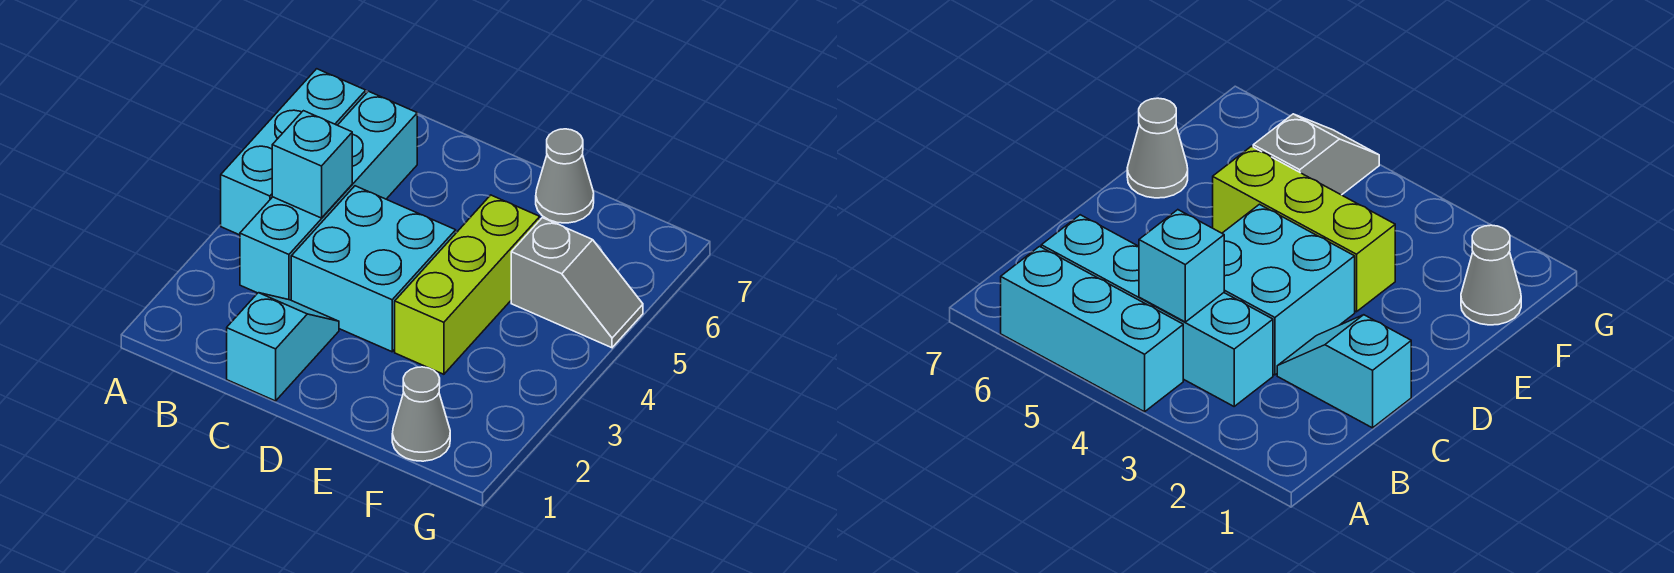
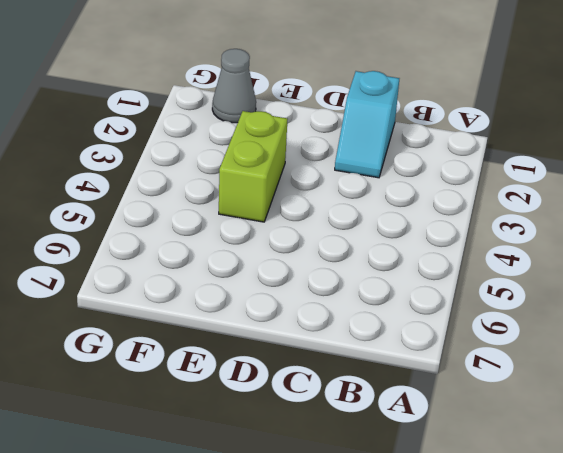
lime brick E3:E4 level 1 -> lime brick E3:E5 level 1
none -> cyan brick A4:A6 level 1
none -> cyan brick B3:B6 level 1

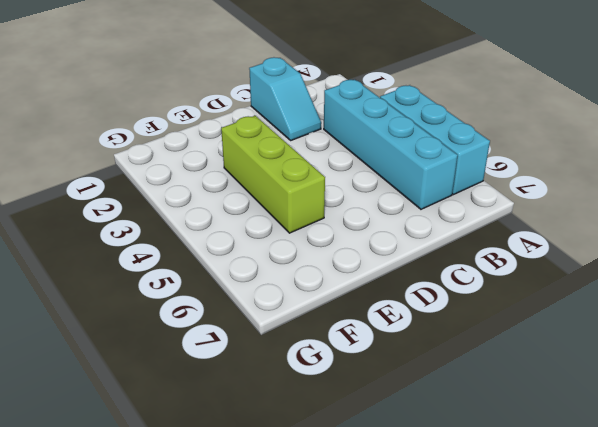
none -> cyan brick C3:D4 level 1
none -> grey cone E7 level 1

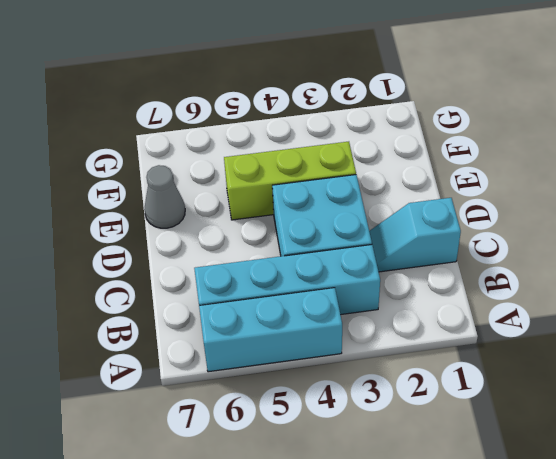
none -> grey cone F1 level 1
none -> grey slope F5:G5 level 1 top F

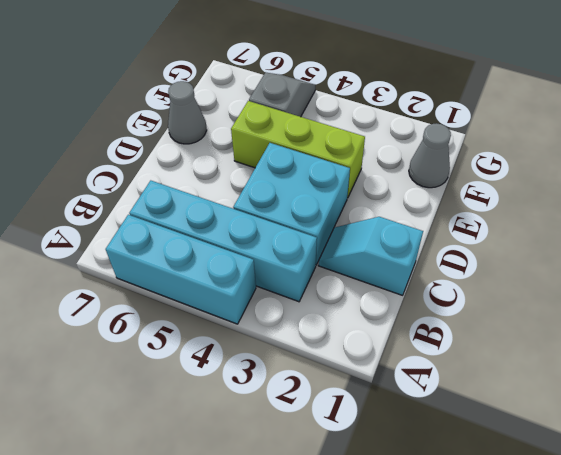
none -> cyan brick B4 level 2

